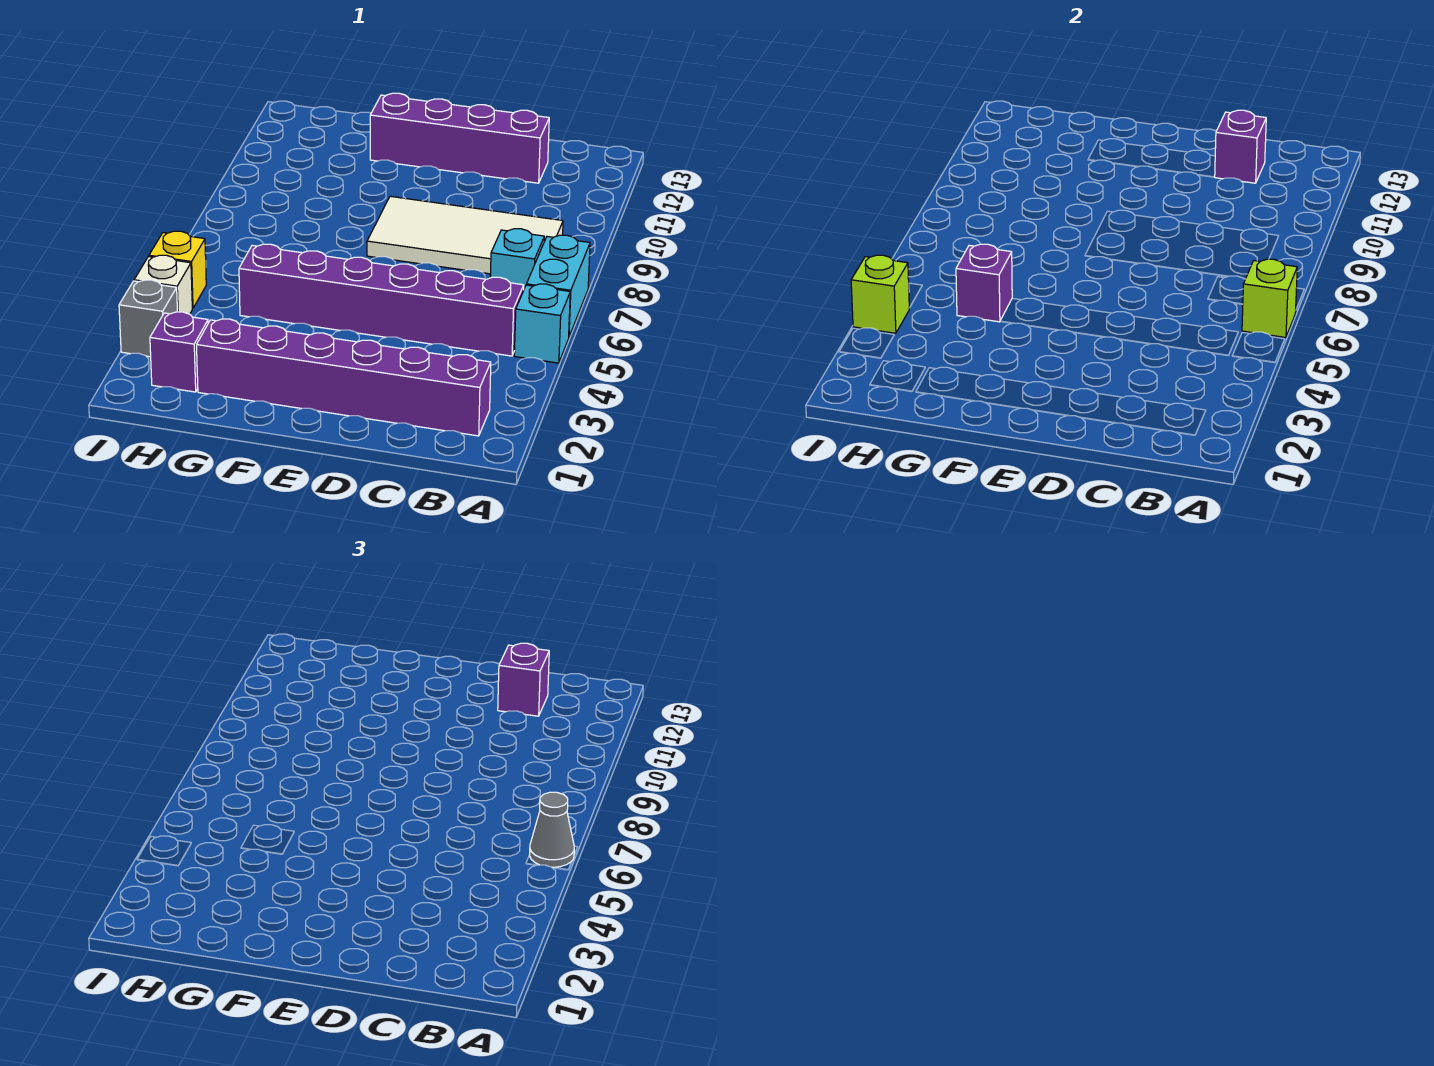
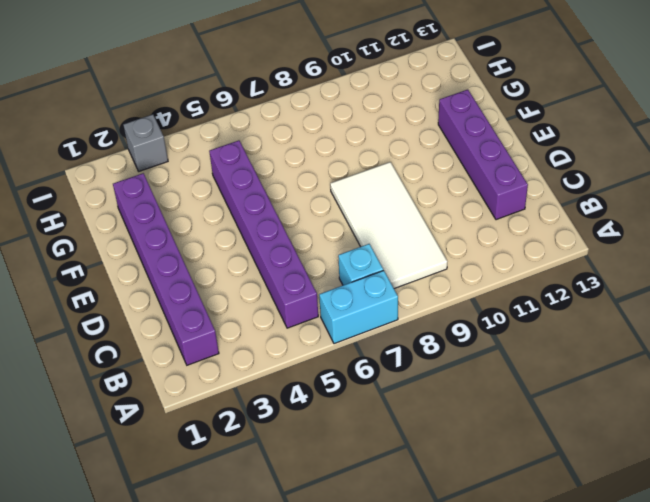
none -> cyan brick A5 level 1
none -> purple brick H2 level 1
none -> white brick I4 level 1

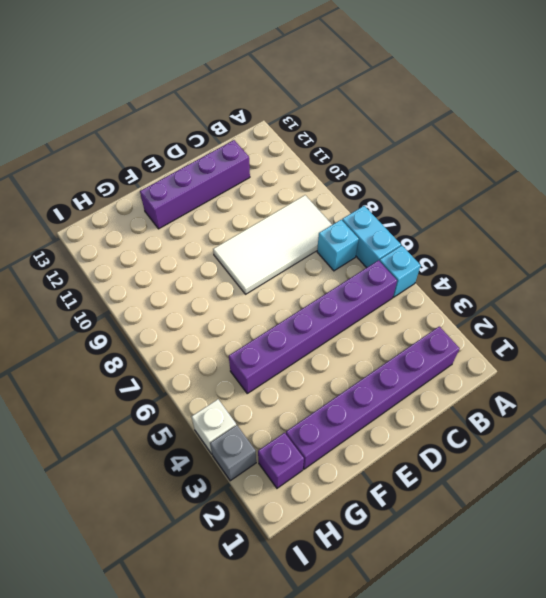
none -> yellow brick I5 level 1
none -> lime brick A6 level 2
none -> purple brick C12 level 2

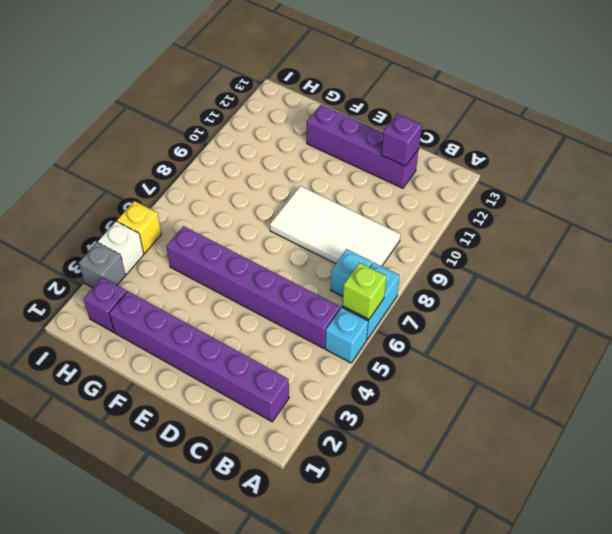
none -> purple brick G5 level 2
none -> lime brick I4 level 2
none -> grey cone A6 level 3

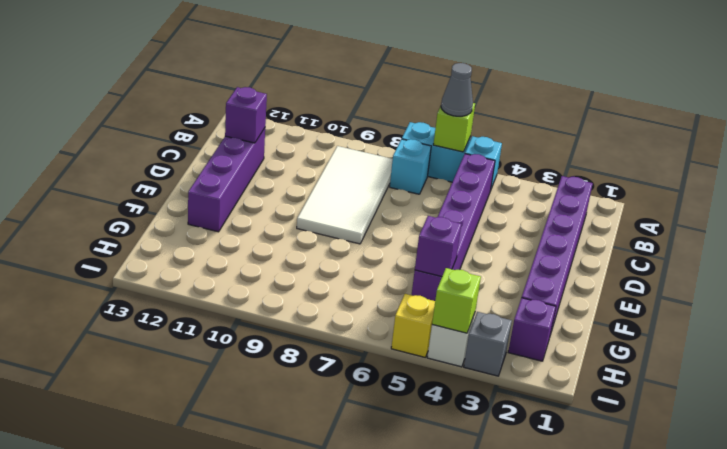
none -> purple brick C12 level 3

